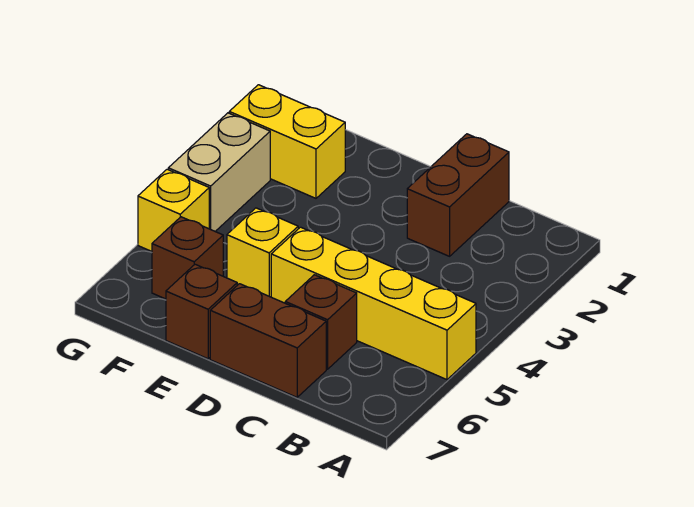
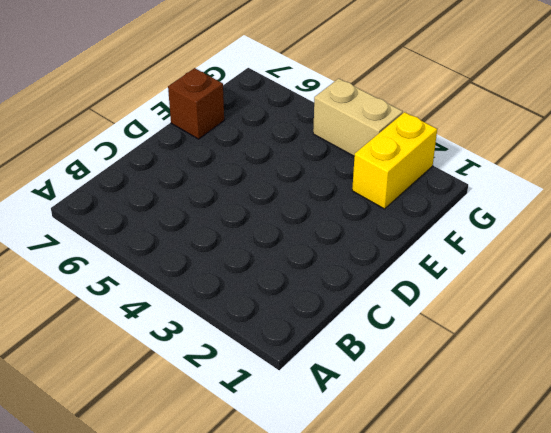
none -> yellow brick A5:D5 level 1
none -> brown brick C1:C2 level 1

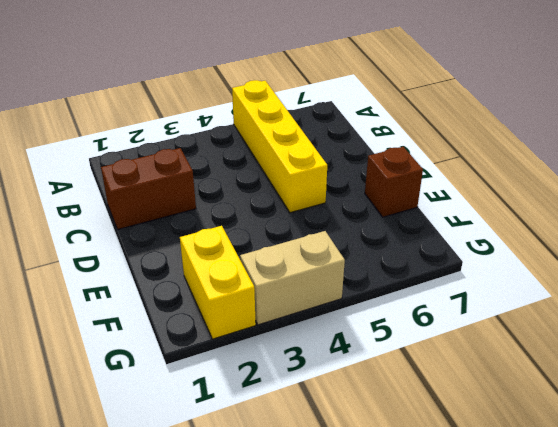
none -> brown brick C6 level 1
none -> brown brick C7:D7 level 1

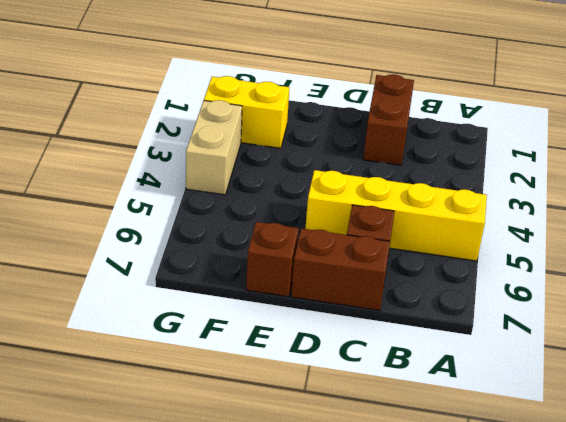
none -> yellow brick E5 level 1
none -> brown brick F6 level 1

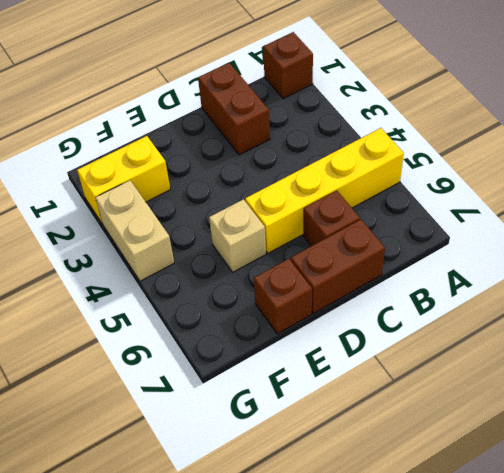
brown brick A1 level 1 -> brown brick F6 level 1
tan brick E5 level 1 -> yellow brick E5 level 1
none -> yellow brick G5 level 1

